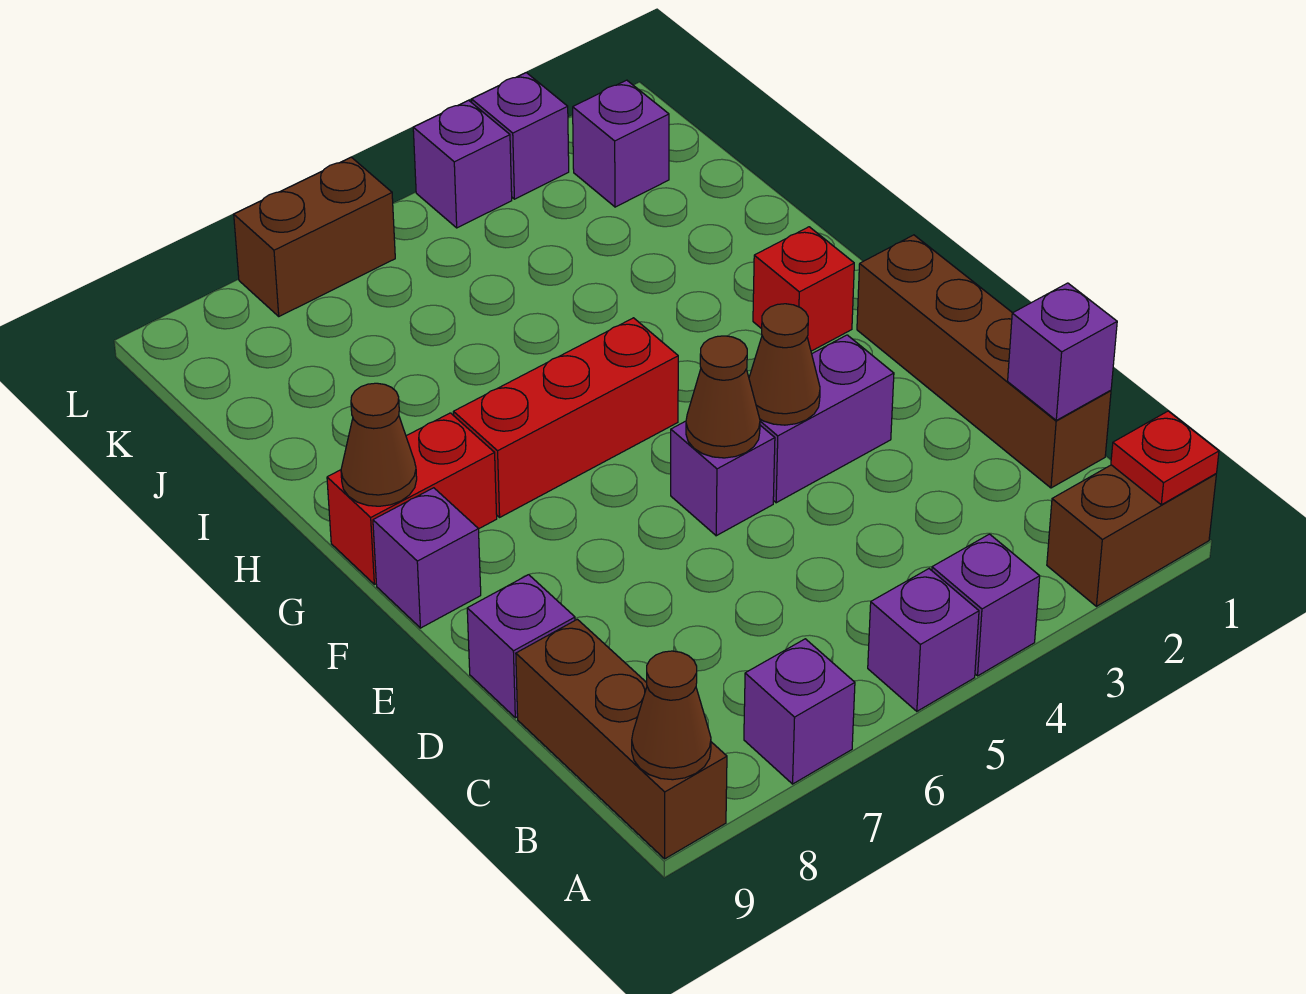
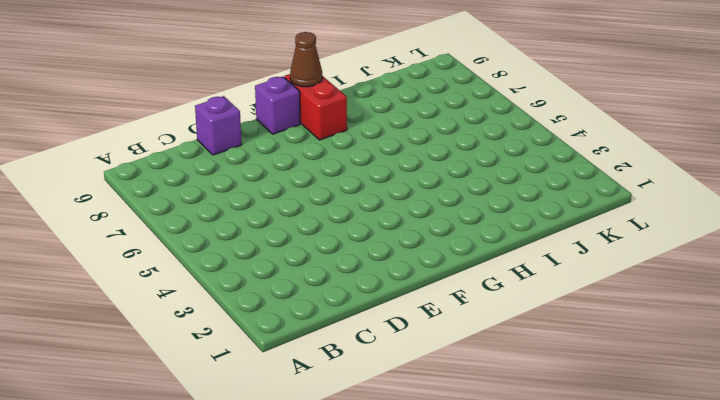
none -> brown brick A1:A2 level 1
none -> purple brick A4 level 1
none -> purple brick A5 level 1

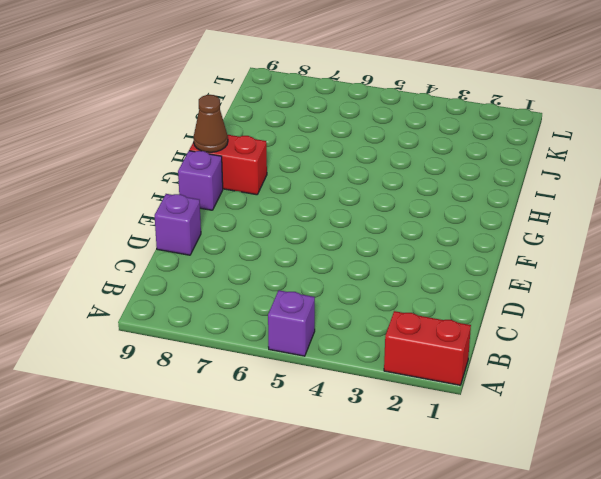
red brick A1:A2 level 1 -> brown brick A1:A2 level 1
none -> purple brick A4 level 1
none -> purple brick A7 level 1
none -> brown brick A9:C9 level 1

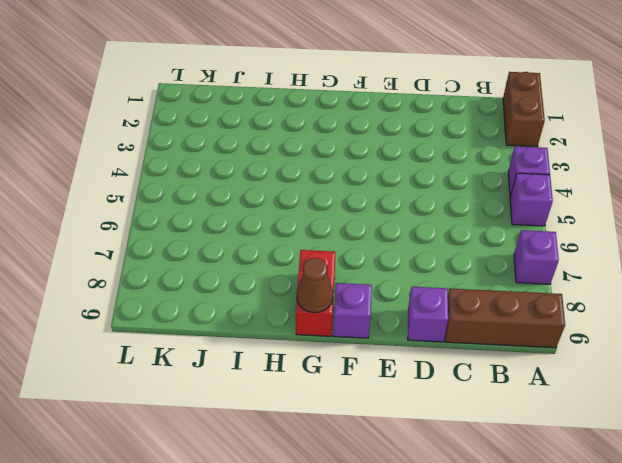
none -> brown brick C1:F1 level 1
none -> purple brick E3:E4 level 1
none -> purple brick E5 level 1

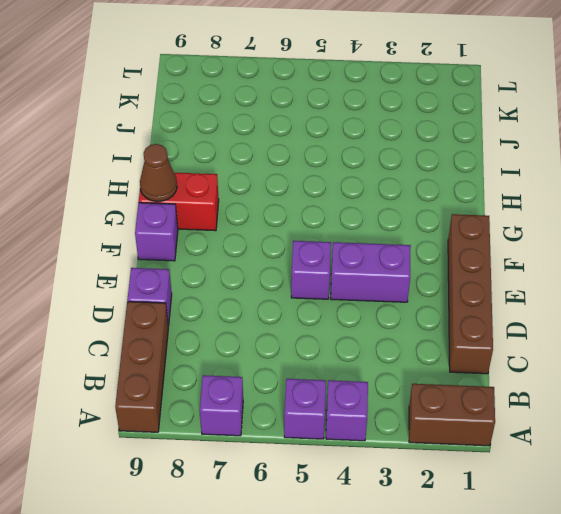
none -> red brick G2 level 1
none -> red brick G5:G7 level 1
none -> purple brick K2 level 1

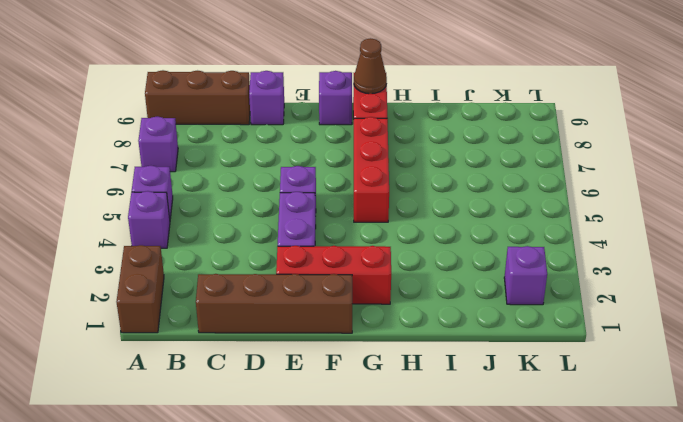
red brick E2:G2 level 1 -> red brick G2 level 1
none -> purple brick L3 level 1
none -> purple brick L4 level 1
none -> brown brick L6:L7 level 1

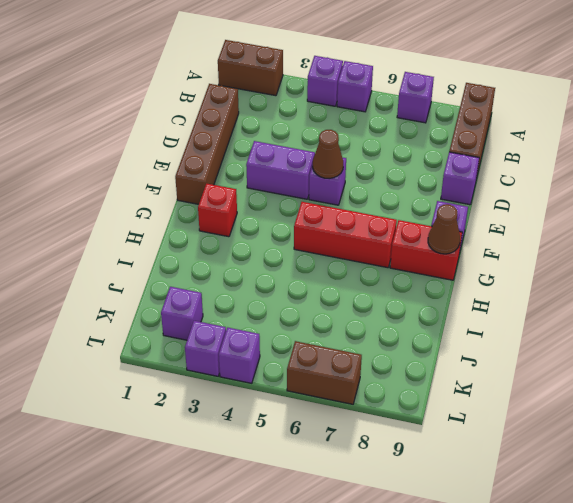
none -> red plate A1 level 2
none -> brown cone A9 level 2
none -> purple brick C1 level 2

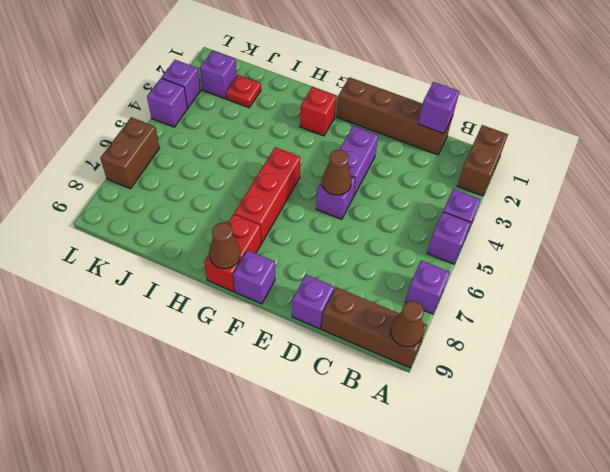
red plate J2 level 1 -> red plate A1 level 2
none -> brown cone E4 level 2

